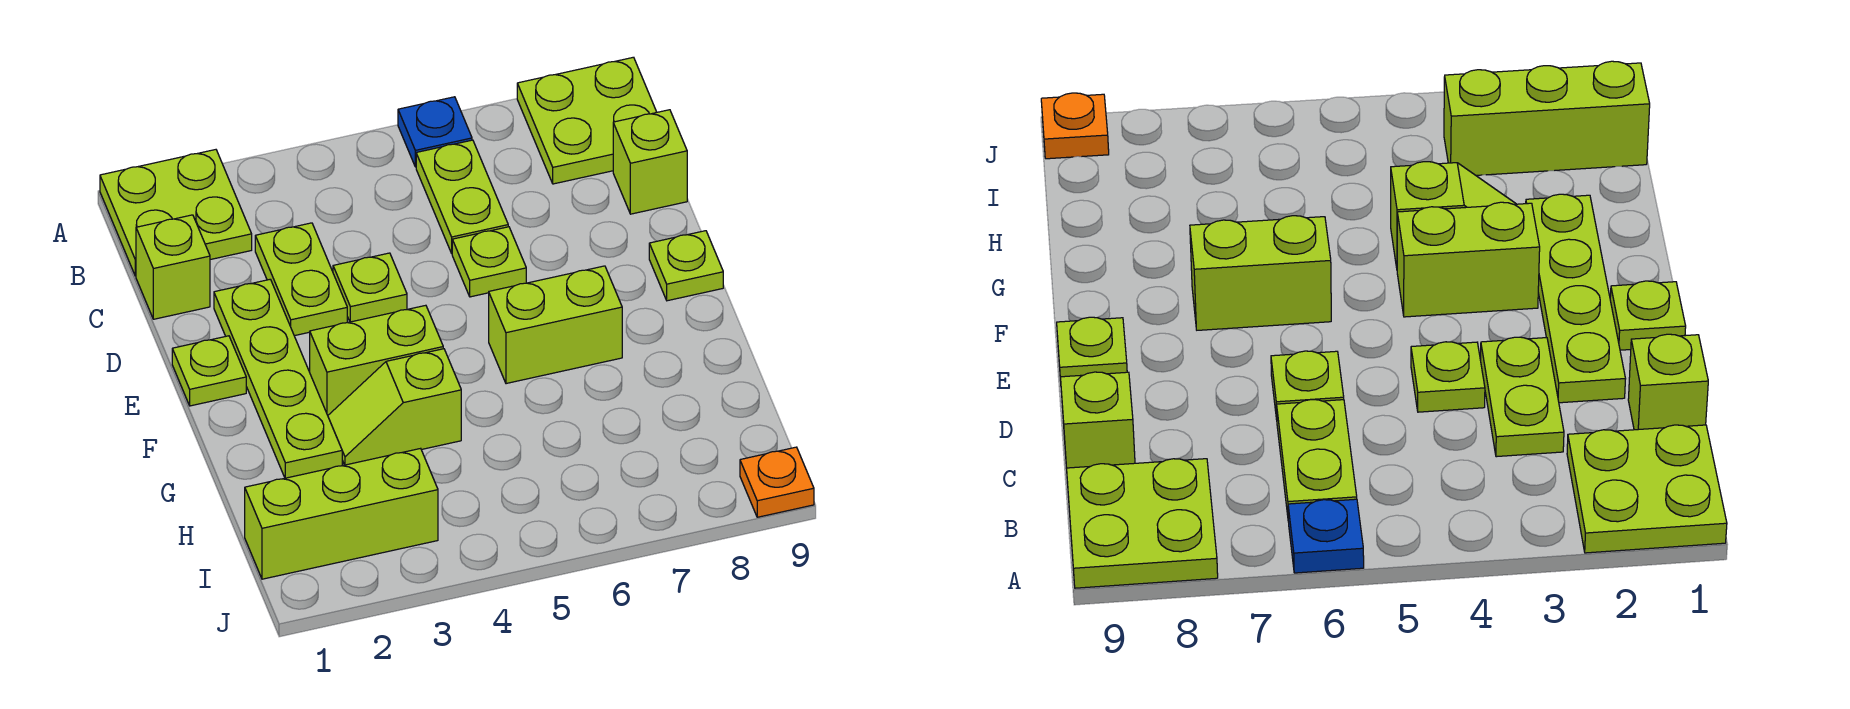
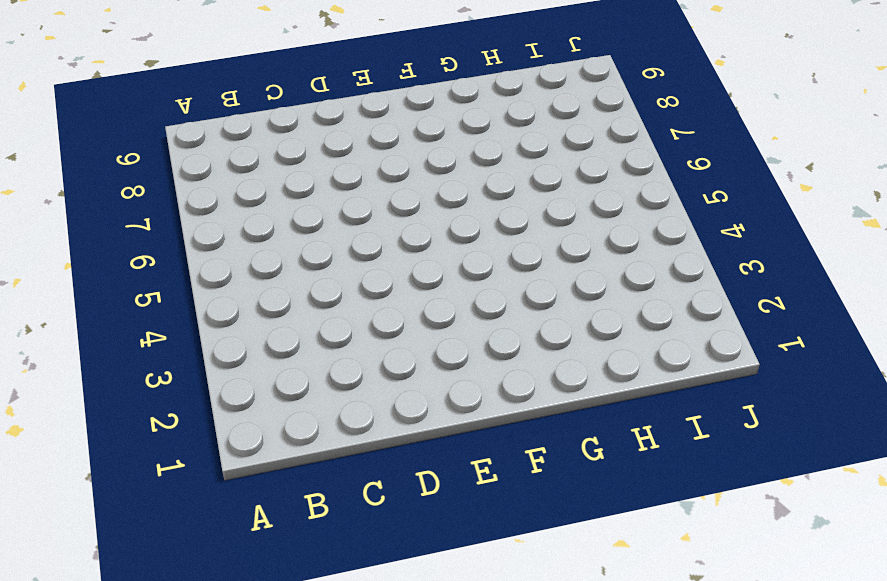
none -> lime plate A1:B2 level 1
none -> blue plate A6 level 1
none -> lime plate A8:B9 level 1

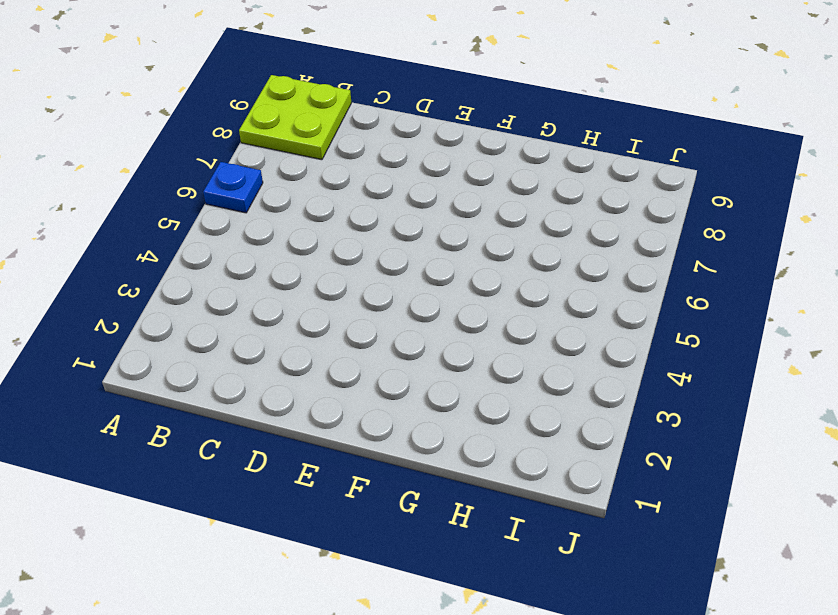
none -> lime plate A1:B2 level 1
none -> lime plate B6:C6 level 1
none -> lime brick C1 level 1

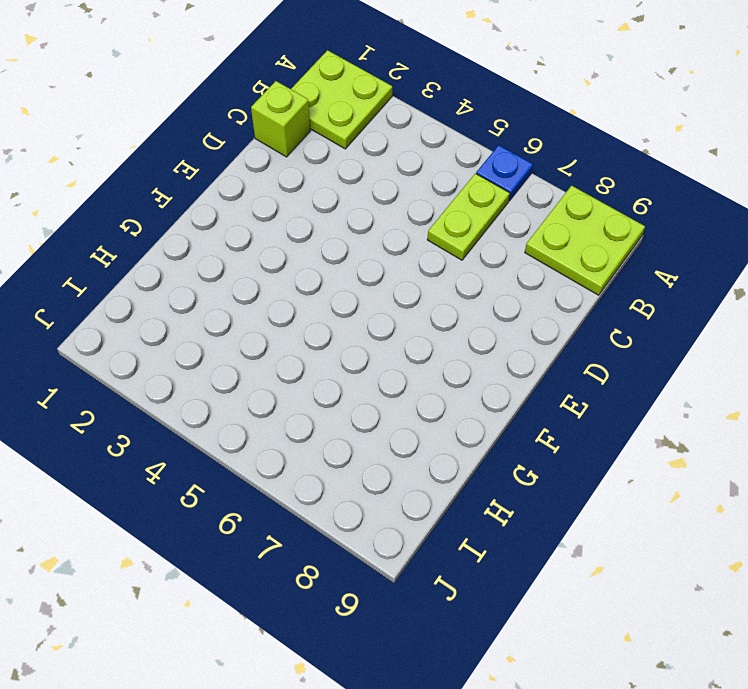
none -> lime plate C3:D3 level 1
none -> lime brick C9 level 1
none -> lime plate D2:G2 level 1

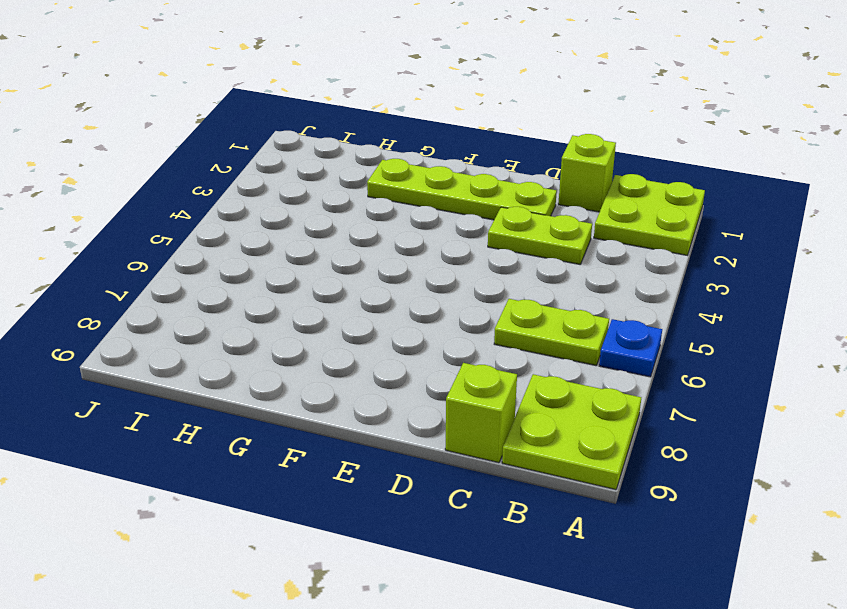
none -> lime plate D4 level 1
none -> lime plate D6 level 1
none -> lime plate E1 level 1

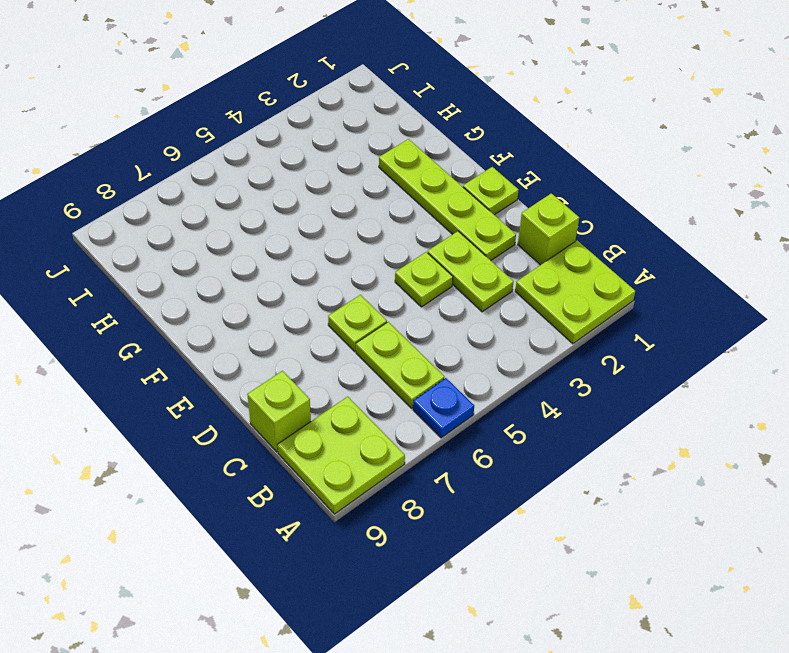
none -> lime plate E9 level 1
none -> lime brick F3:F4 level 1
none -> lime brick F6:F7 level 1

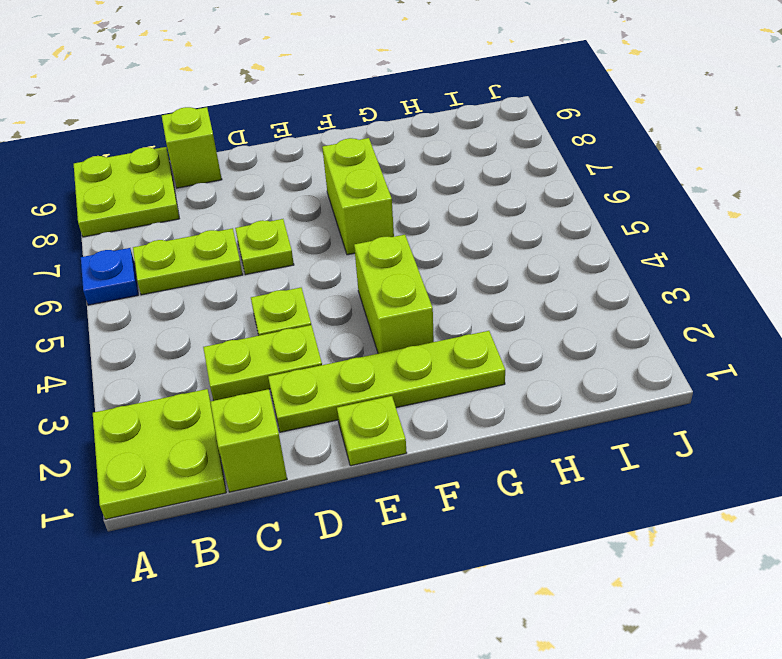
none -> lime plate E9 level 1
none -> lime slope G3:G4 level 1 top 4
none -> lime brick I1:I3 level 1

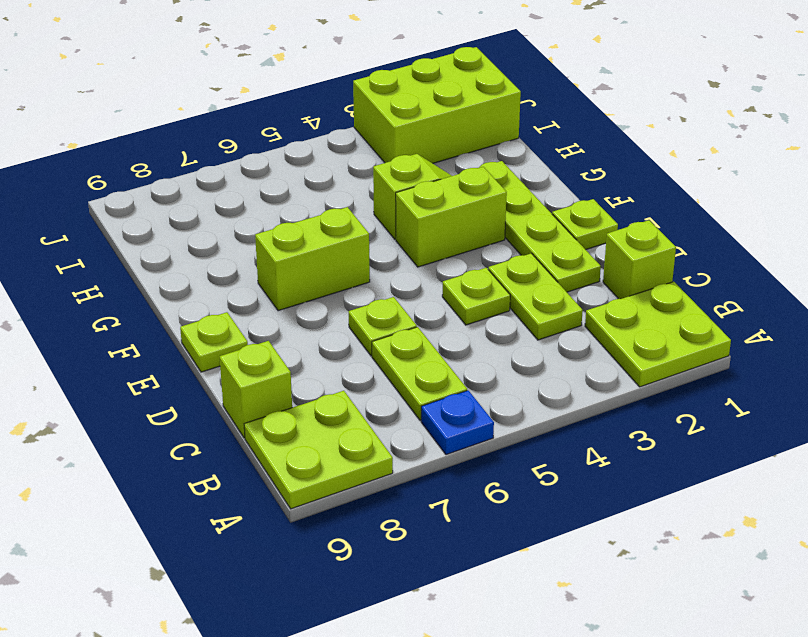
lime brick I1:J3 level 1 -> lime brick I1:I3 level 1
none -> orange plate J9 level 1

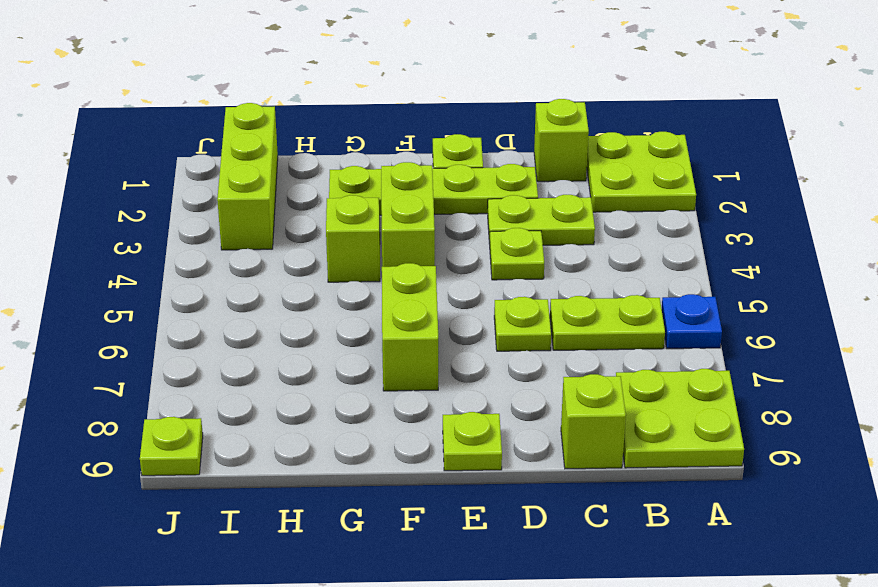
lime plate J9 level 1 -> orange plate J9 level 1

